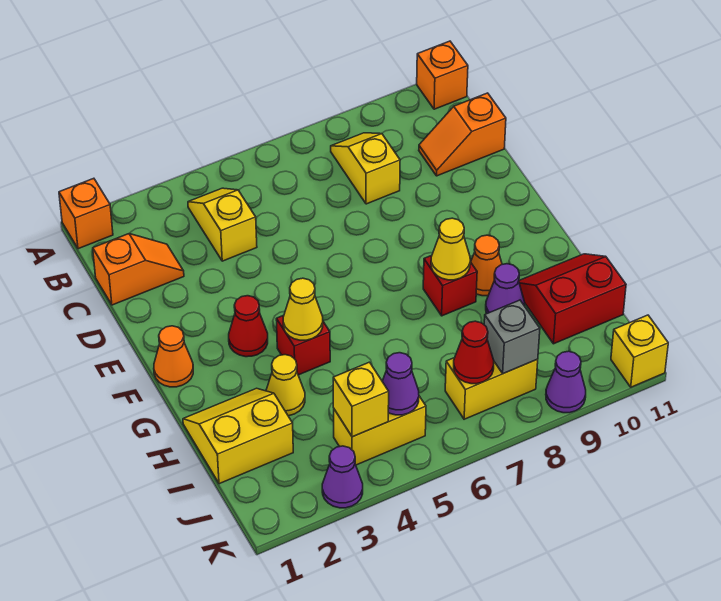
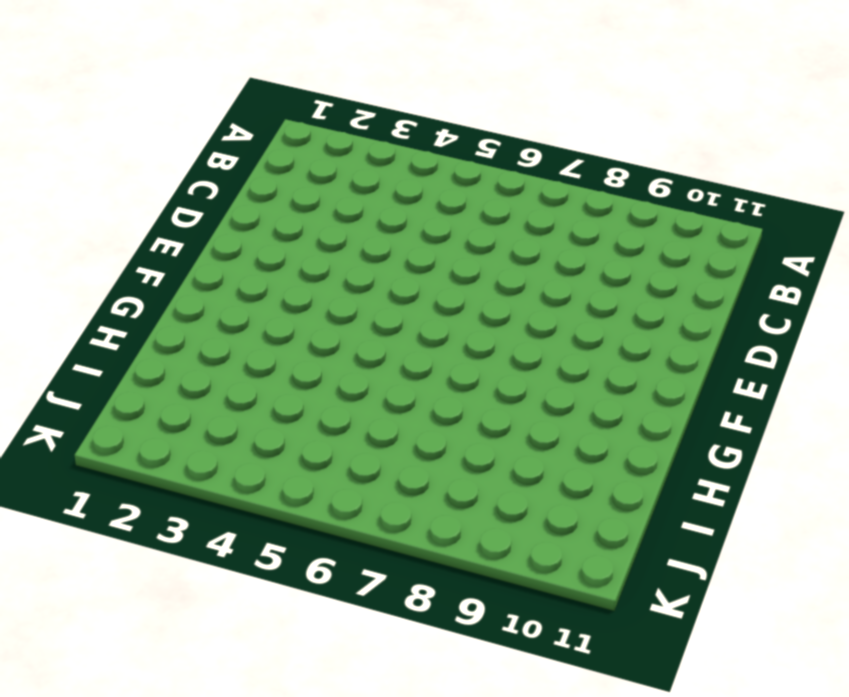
none -> orange brick A1 level 1
none -> orange brick A11 level 1
none -> yellow slope B4:C4 level 1 top C

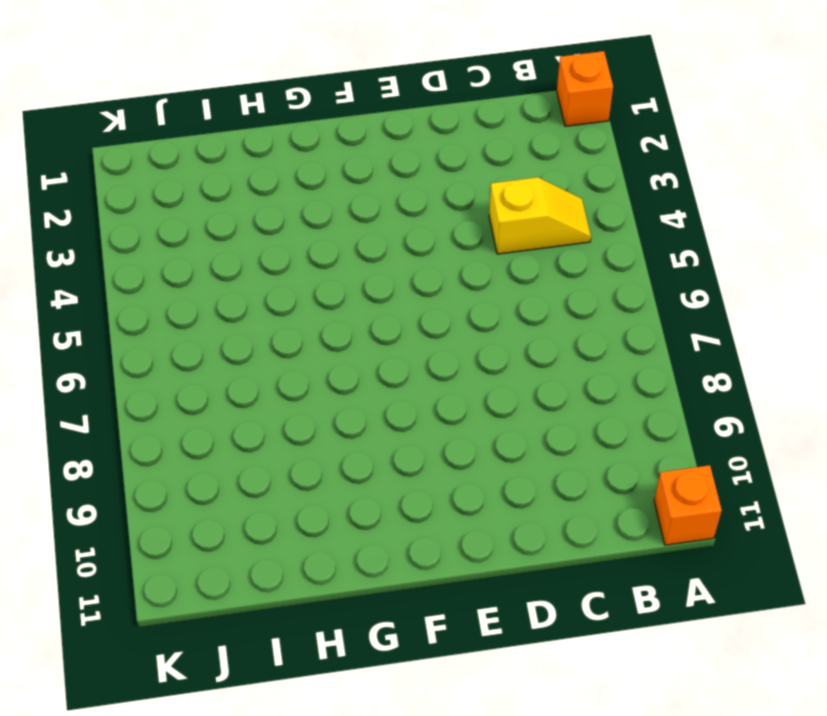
none -> yellow slope B8:C8 level 1 top C
none -> orange slope C1:C2 level 1 top 1
none -> orange slope C10:C11 level 1 top 11

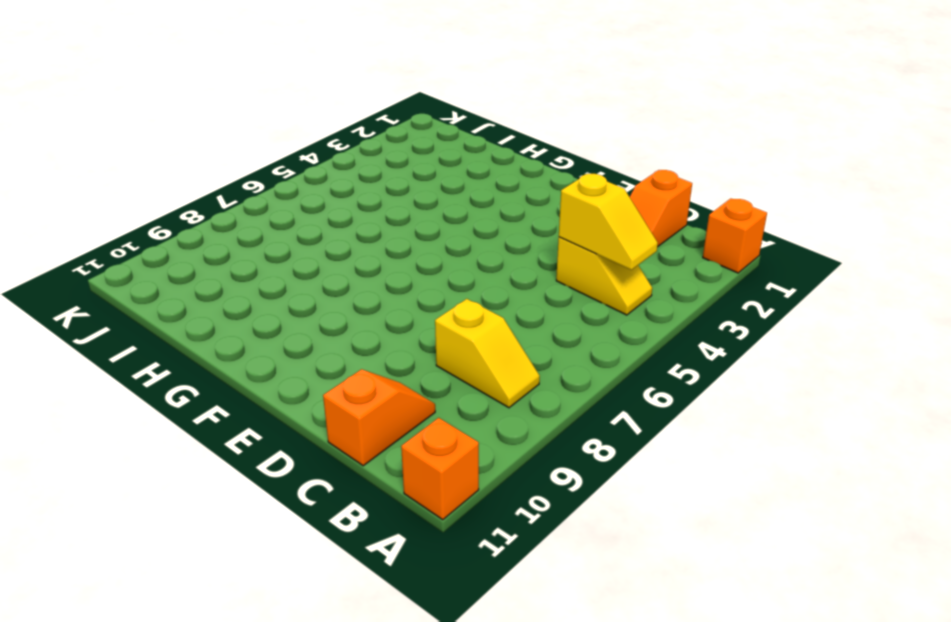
yellow slope B4:C4 level 2 top C -> none
none -> orange cone F1 level 1
none -> red cone F3 level 1
none -> red brick G4 level 1

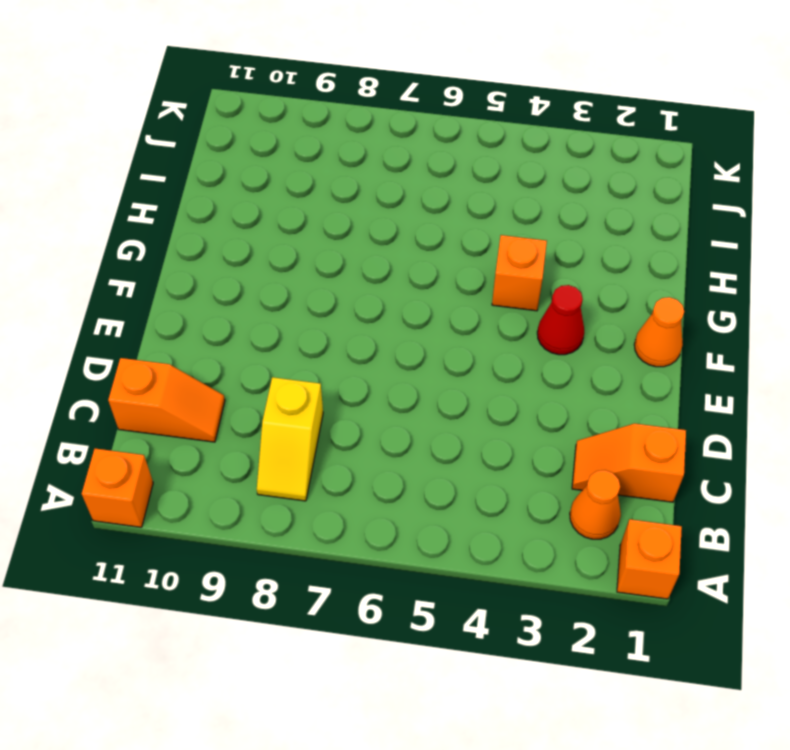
orange cone B2 level 1 -> orange cone G9 level 1
orange brick G4 level 1 -> red brick G4 level 1
none -> yellow slope B4:C4 level 1 top C
none -> red brick G8 level 1
none -> yellow slope H1:I2 level 1 top I

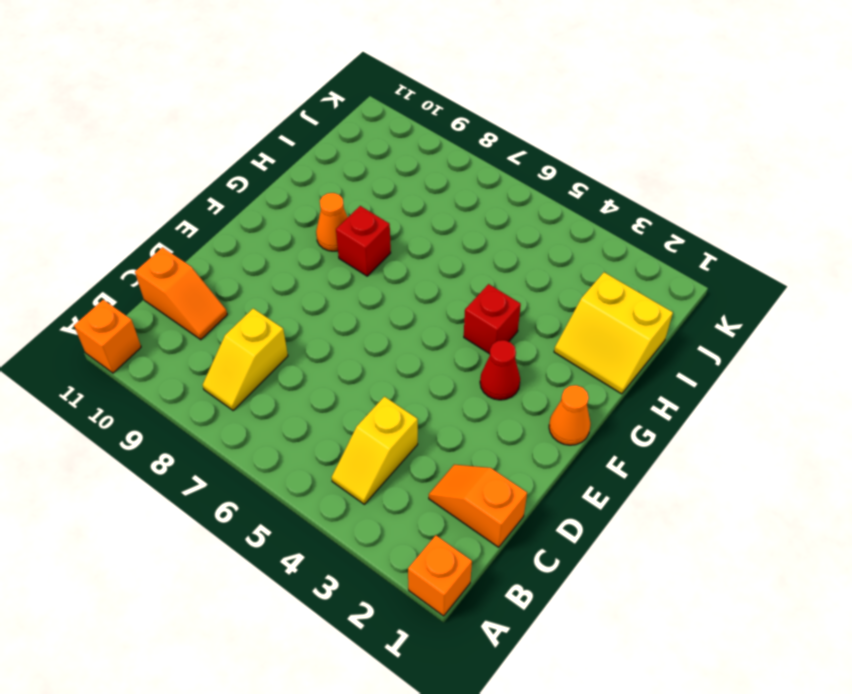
none -> yellow cone H3 level 1
none -> purple cone H9 level 1
none -> red slope H10:I11 level 1 top I

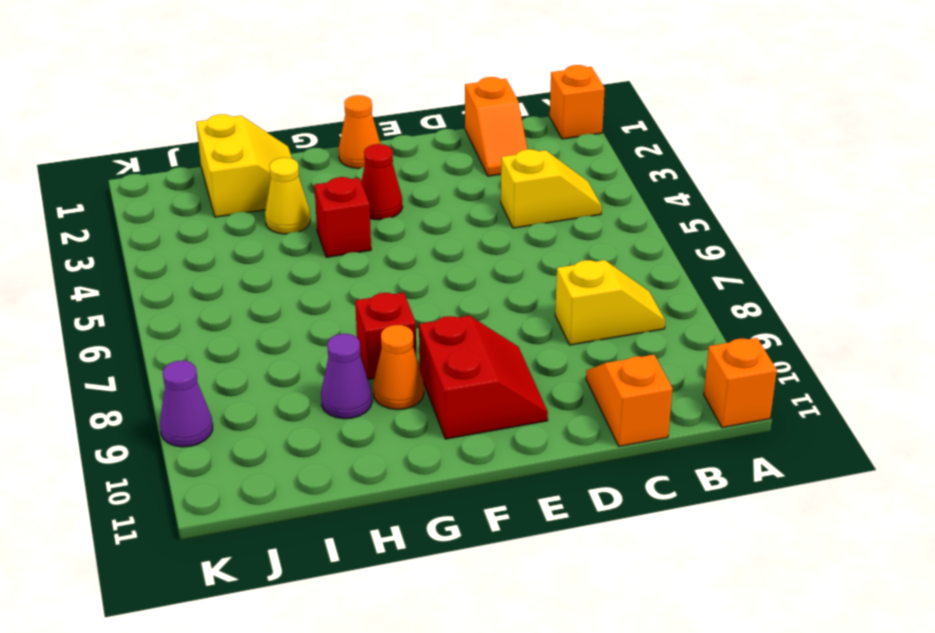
red slope E9:F10 level 1 top F -> red slope H10:I11 level 1 top I
none -> yellow brick J4:J5 level 1
none -> yellow brick J7:J8 level 1
none -> purple cone K3 level 1

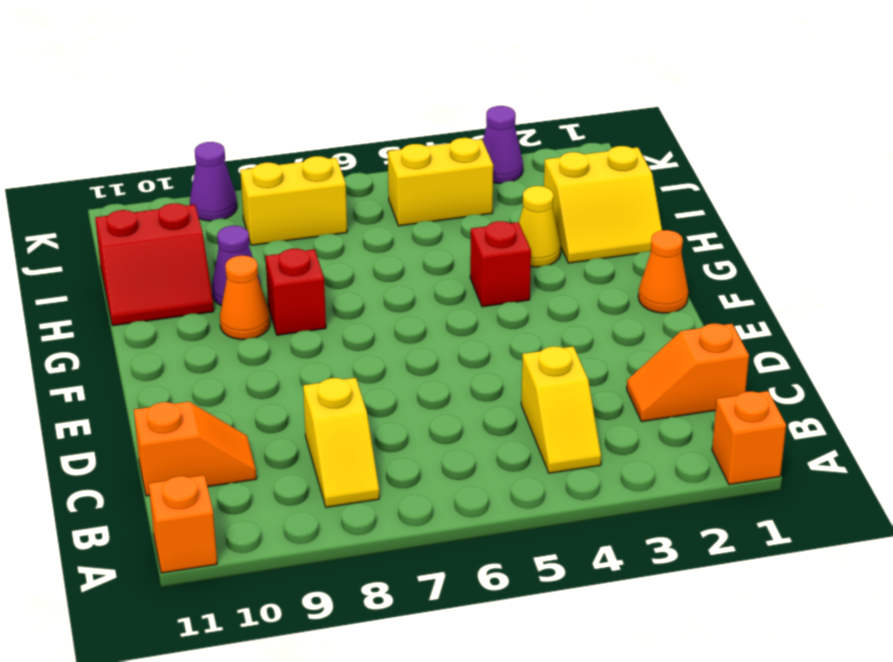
none -> red cone F3 level 1
none -> yellow brick K11 level 1
none -> yellow cone G4 level 2

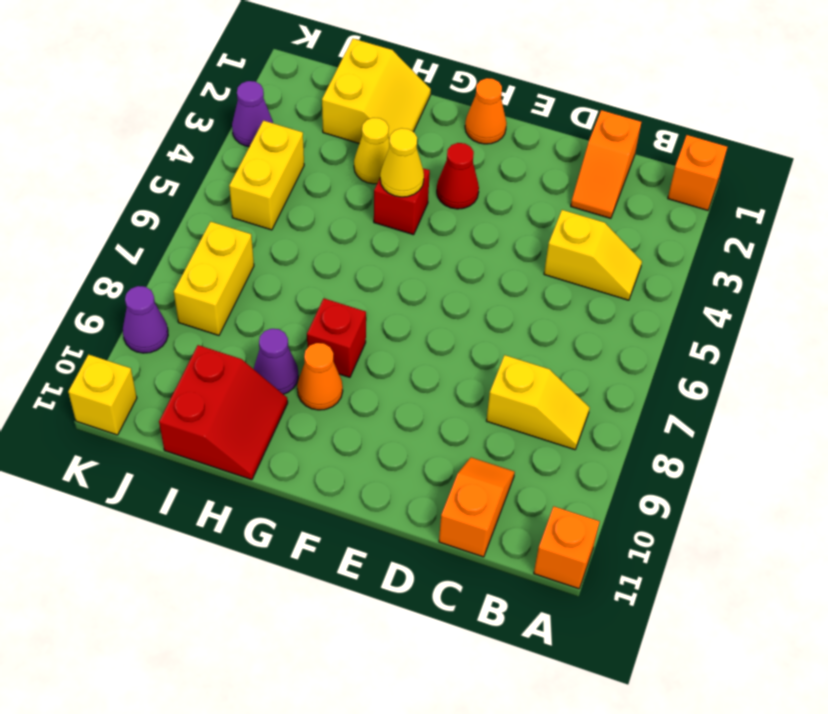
none -> yellow cone G8 level 2
none -> yellow brick J4 level 2
none -> purple cone J5 level 2

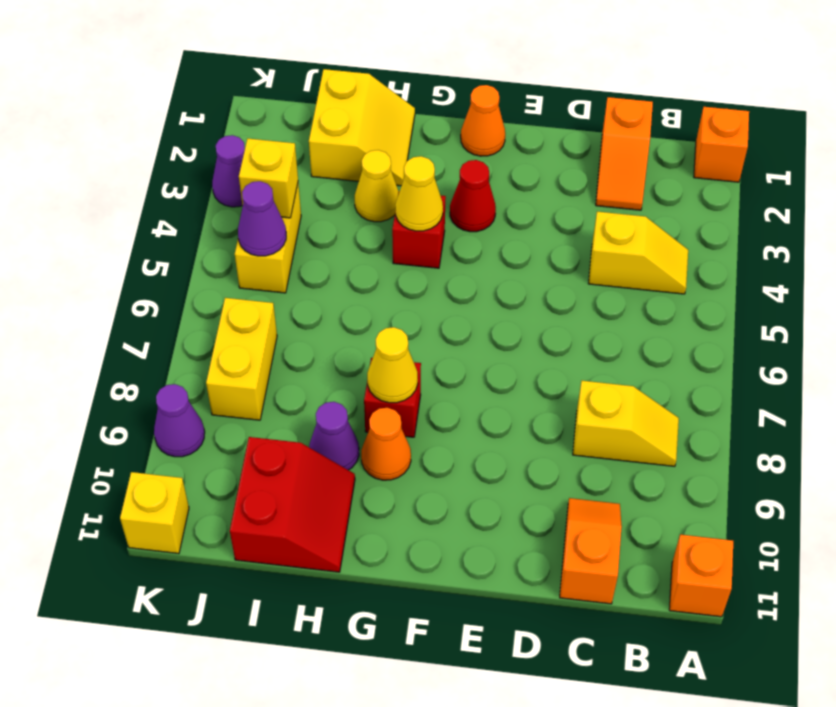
none -> red cone J7 level 2
none -> grey brick J8 level 2

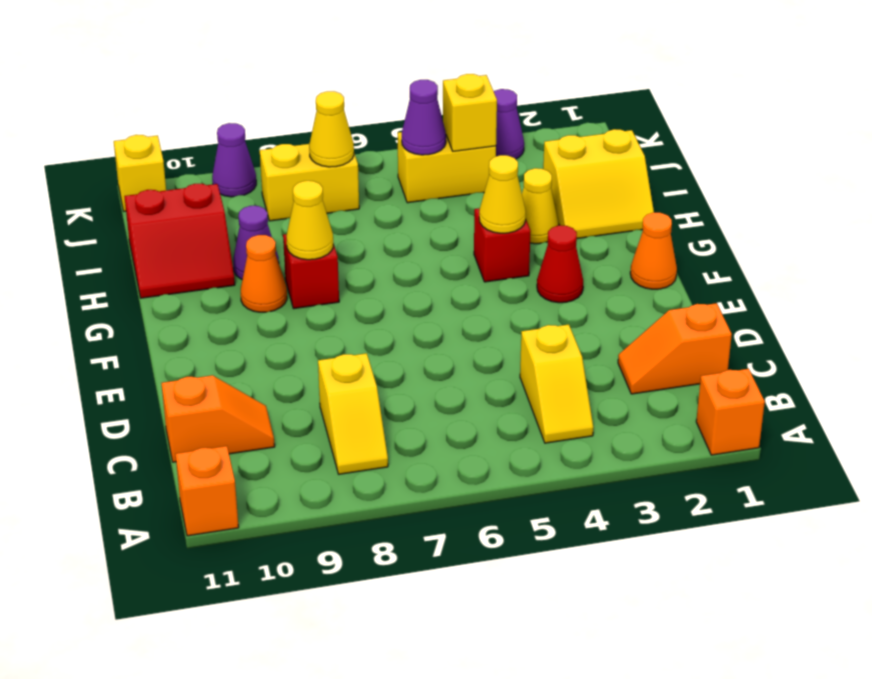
yellow cone J7 level 2 -> red cone J7 level 2
none -> grey brick J8 level 2

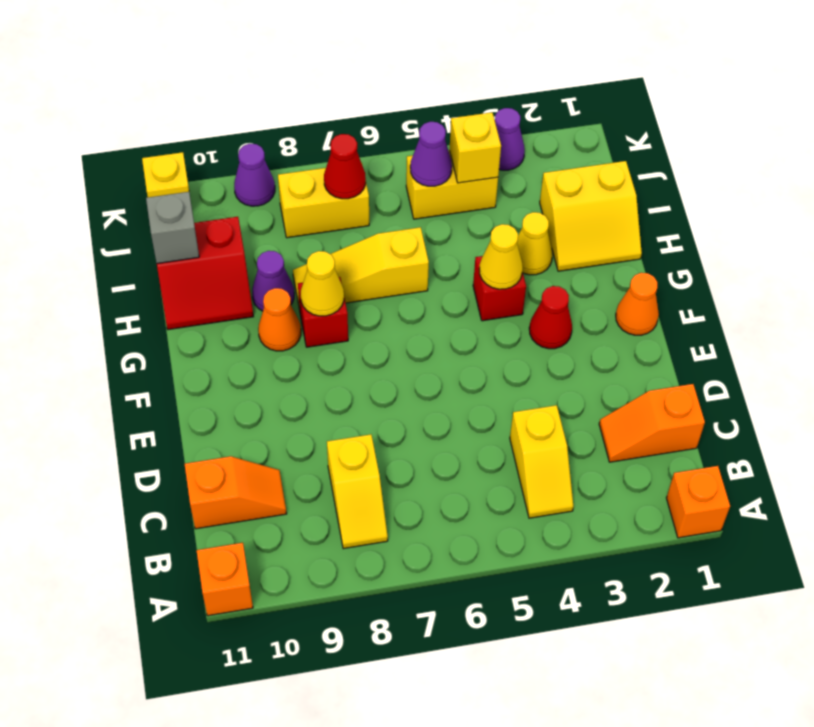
yellow slope H6:H8 level 1 top 6 -> none
grey brick I11 level 2 -> grey brick J8 level 2

